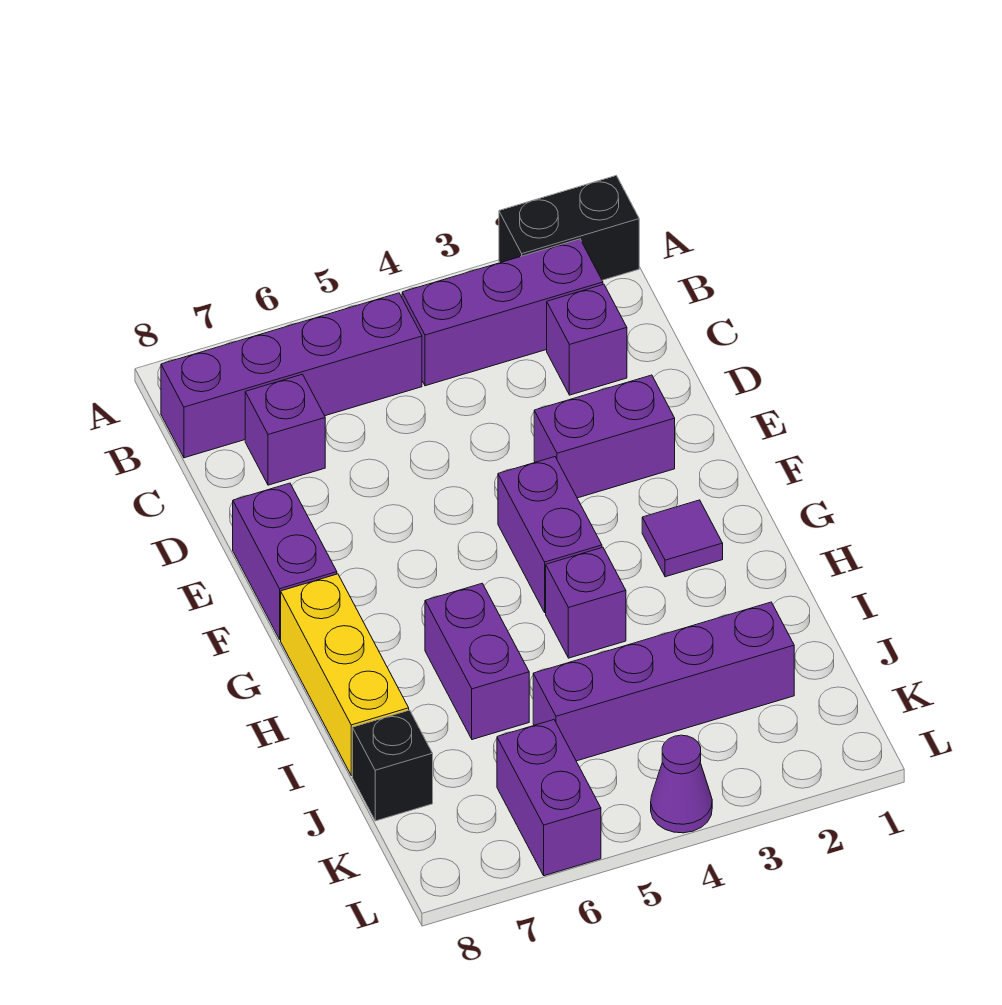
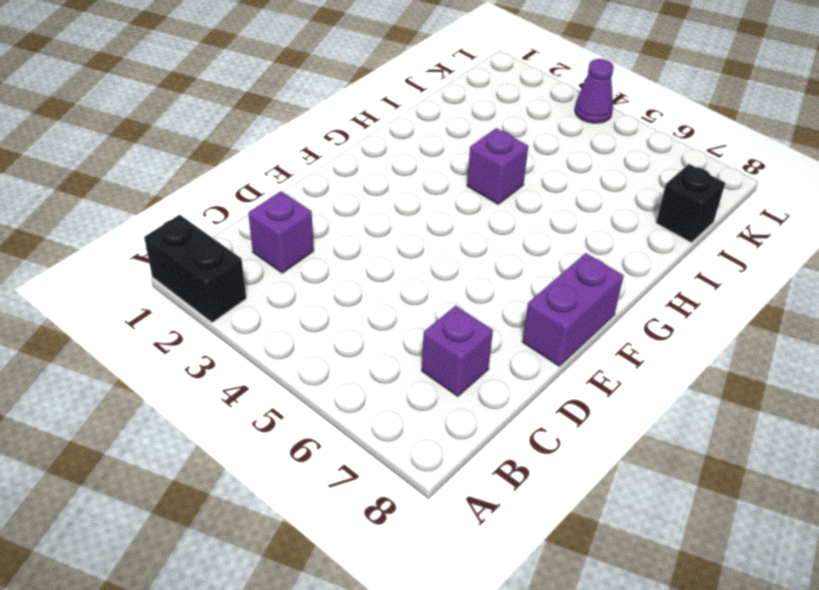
none -> purple brick B2:B4 level 1
none -> purple brick B5:B8 level 1
none -> purple brick E2:E3 level 1

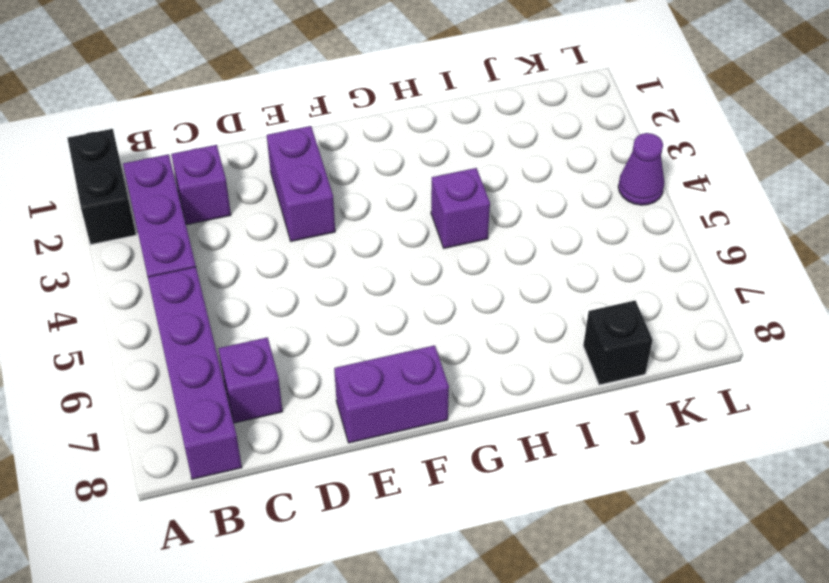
none -> purple brick F4:G4 level 1
none -> purple tile G2 level 1
none -> yellow brick G8:I8 level 1

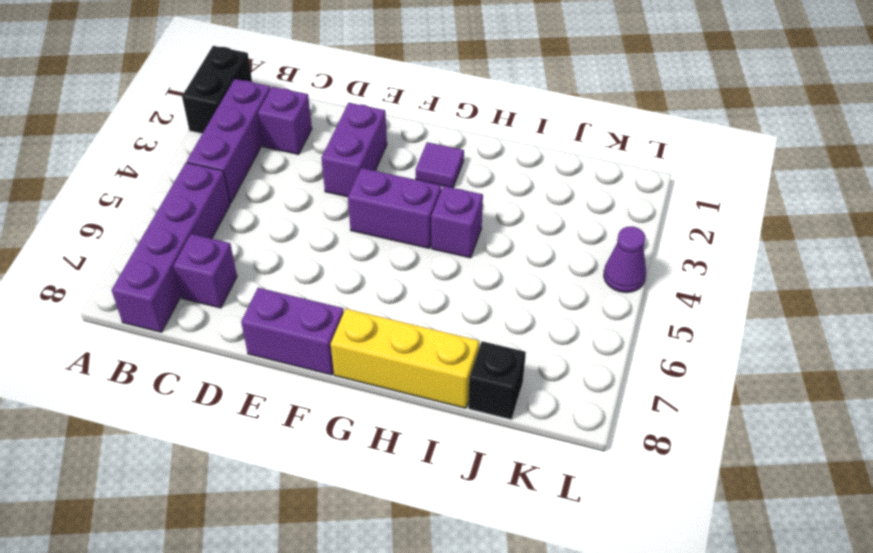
none -> purple brick H6:I6 level 1
none -> purple brick J2:J5 level 1
none -> purple brick K6:L6 level 1

